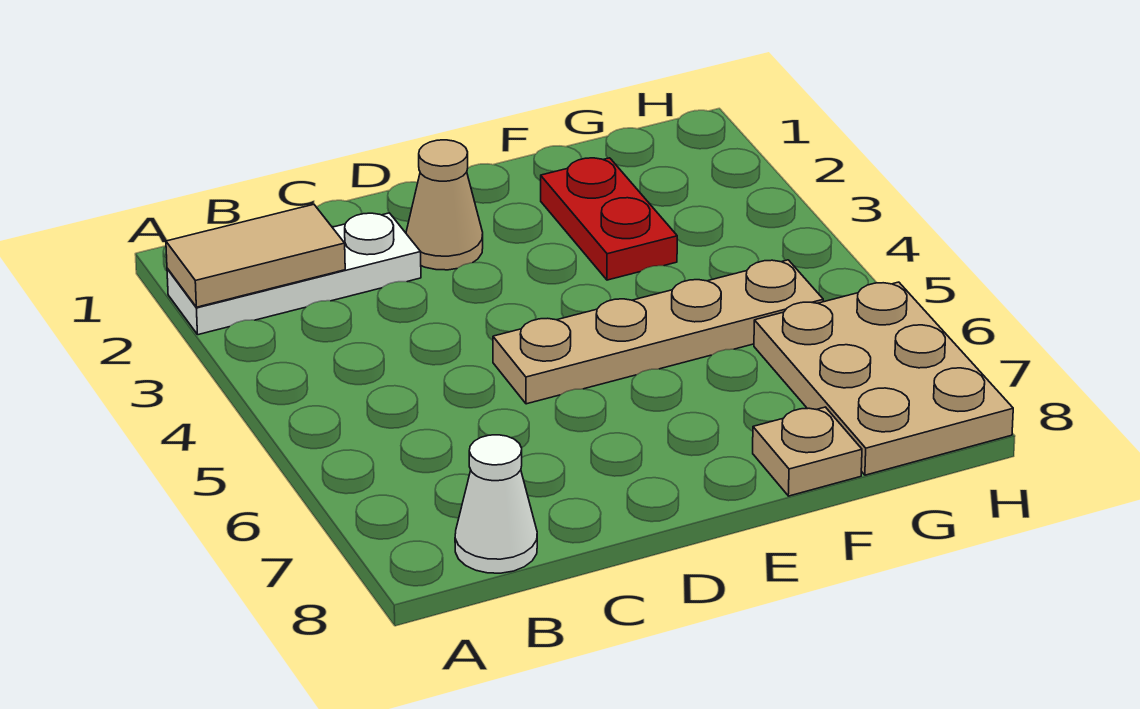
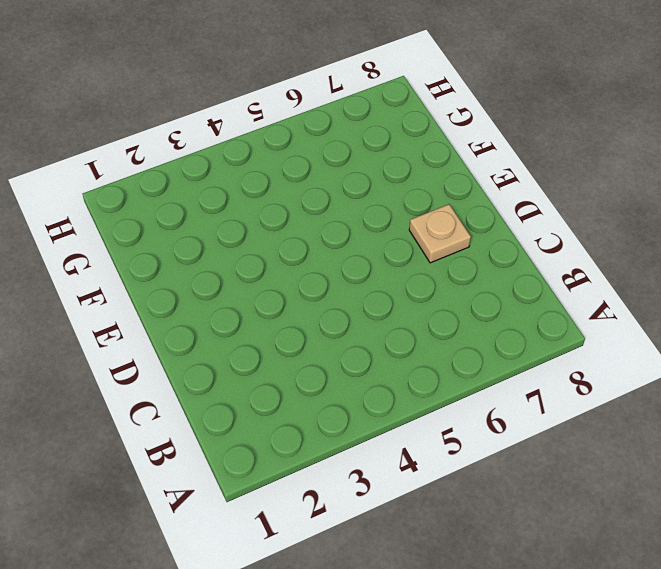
tan plate D7 level 1 -> tan plate F8 level 1
none -> white plate A2:C2 level 1
none -> white cone B8 level 1

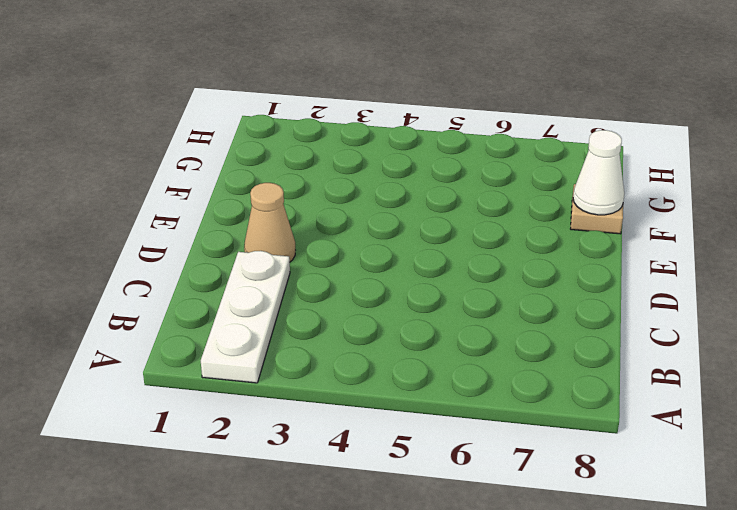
white cone F8 level 2 -> white cone B8 level 1
none -> tan plate D5:G5 level 1
none -> red plate F2:F3 level 1

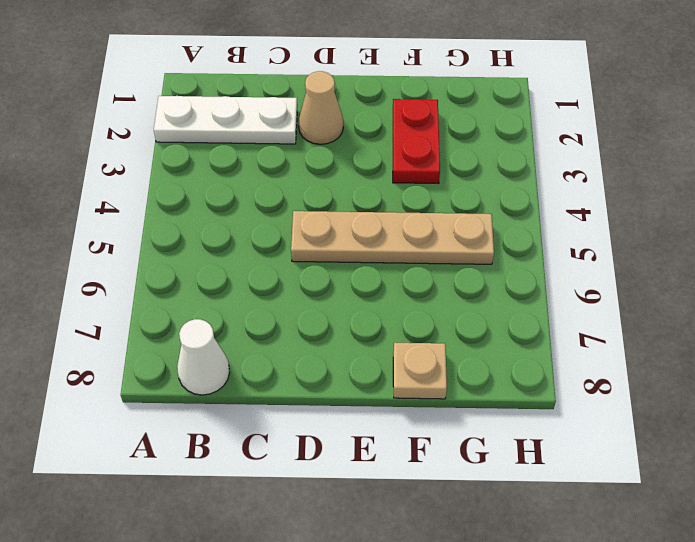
none -> tan plate G6:H8 level 1
none -> tan tile A2:B2 level 2

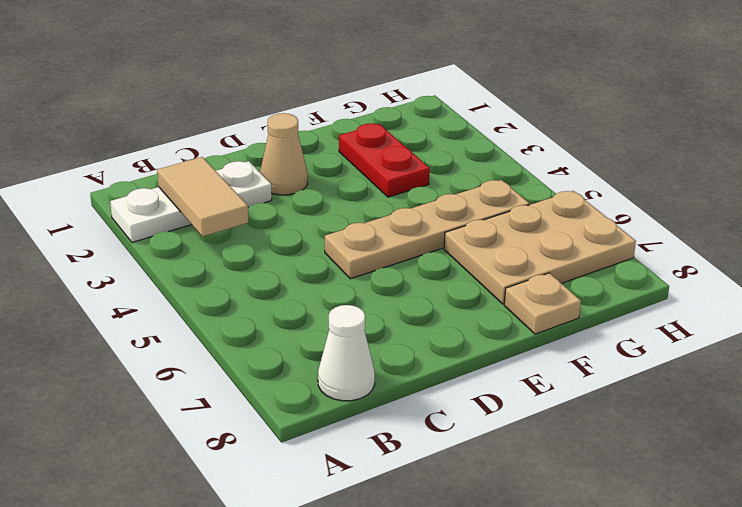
tan tile B2:B3 level 2 -> tan tile A2:B2 level 2
tan plate F6:H7 level 1 -> tan plate G6:H8 level 1

